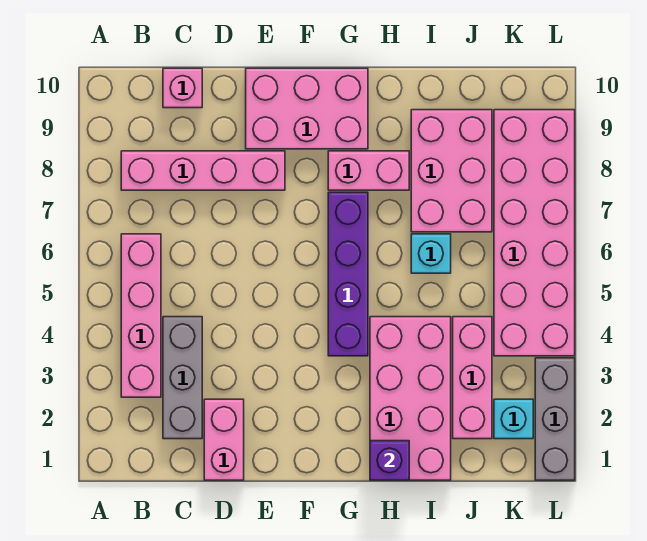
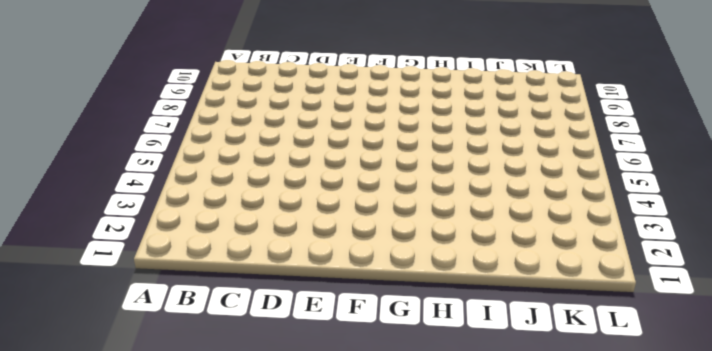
none -> pink brick B3:B6 level 1
none -> pink brick B8:E8 level 1
none -> grey brick C2:C4 level 1

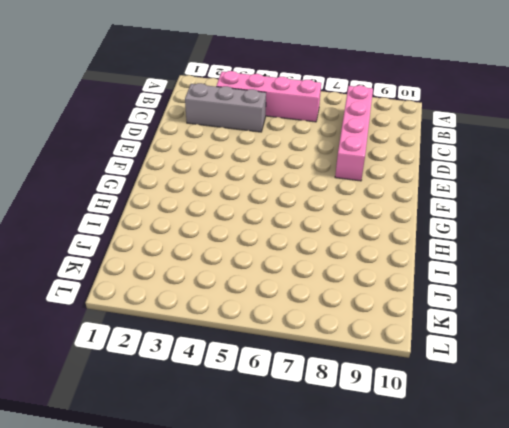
none -> pink brick C10 level 1
none -> pink brick D1:D2 level 1
none -> pink brick E9:G10 level 1

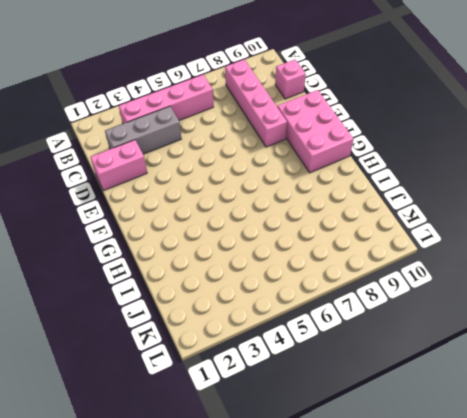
none -> purple brick G4:G7 level 1
none -> pink brick G8:H8 level 1
none -> pink brick H1:I4 level 1

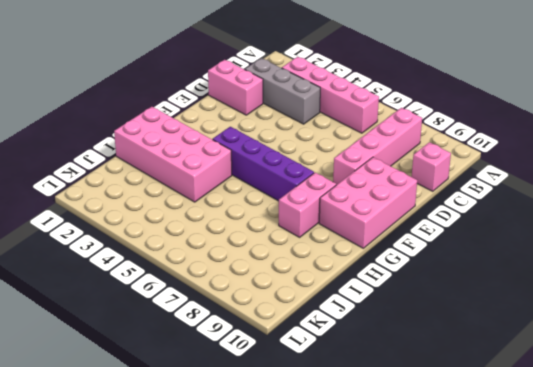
none -> cyan brick I6 level 1
none -> pink brick I7:J9 level 1
none -> pink brick J2:J4 level 1

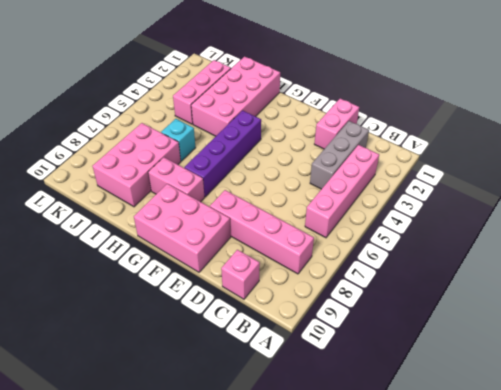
none -> cyan brick K2 level 1
none -> pink brick K4:L9 level 1
none -> grey brick L1:L3 level 1

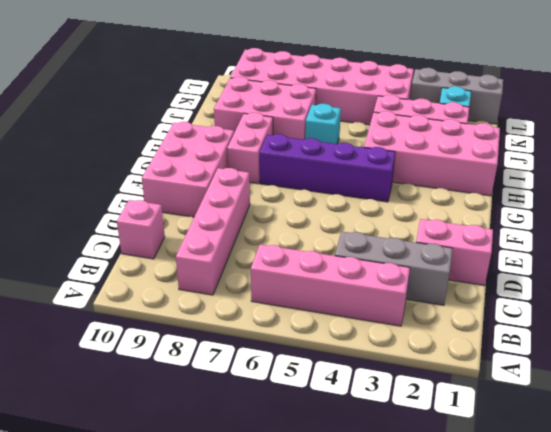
none -> purple brick H1 level 2

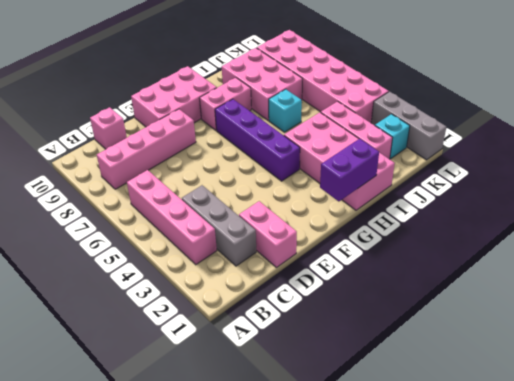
purple brick G1:H1 level 2 -> purple brick H1 level 2

